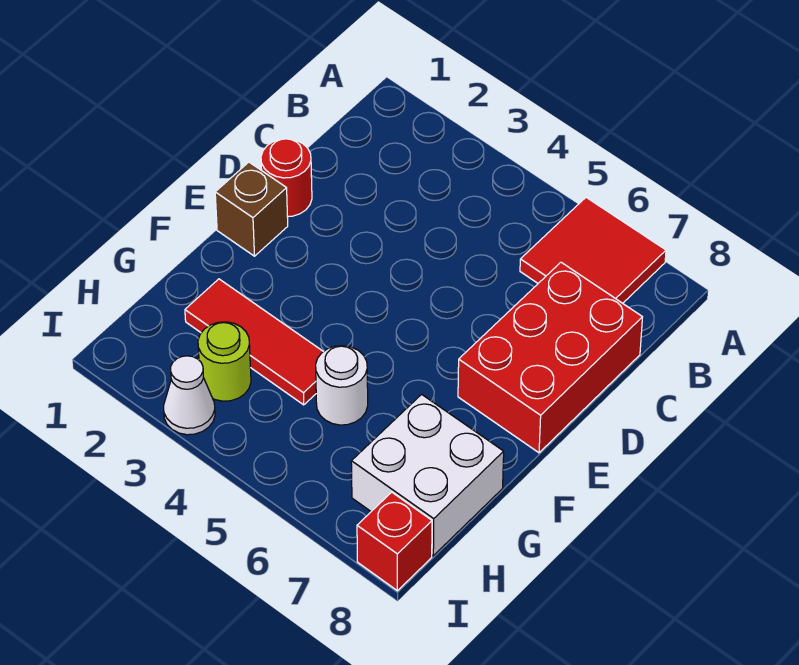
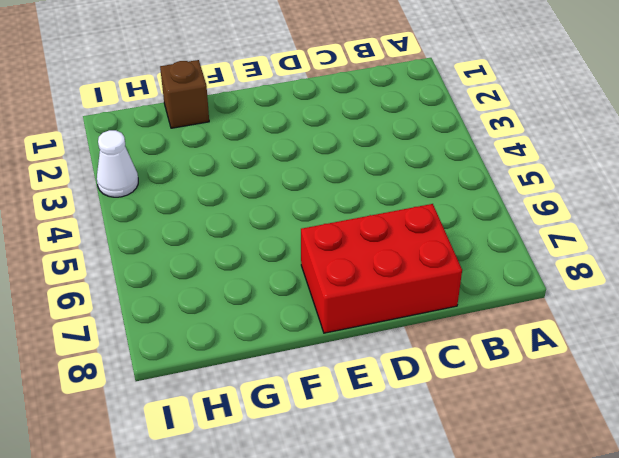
brown brick G1 level 1 -> brown brick E1 level 1
none -> red tile A6:B7 level 1
none -> red round brick D1 level 1

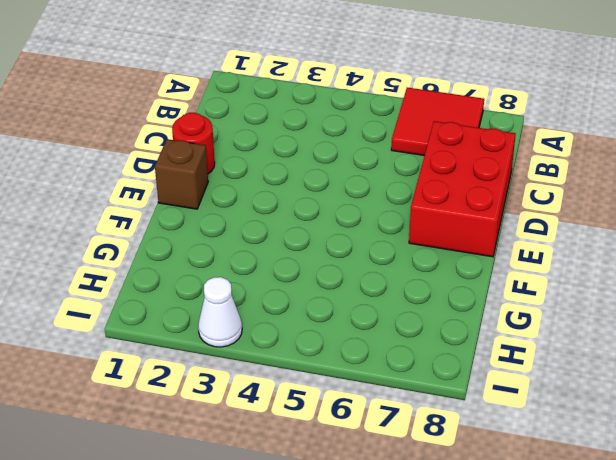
none -> red tile G2:G4 level 1
none -> white round brick G5 level 1

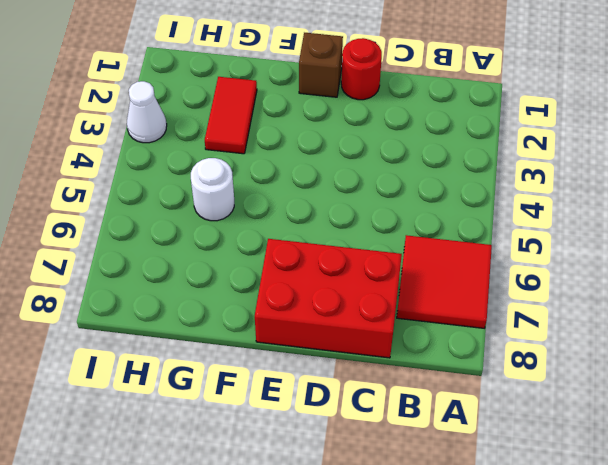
red tile G2:G3 level 1 -> red tile G2:G4 level 1
none -> white brick G7:H8 level 1
none -> lime round brick H3 level 1

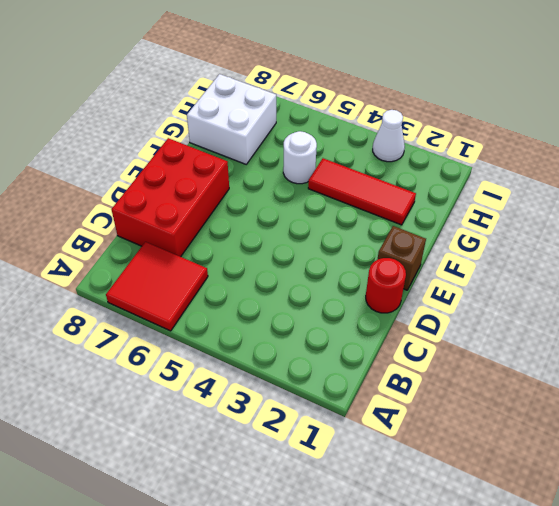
none -> lime round brick H3 level 1
none -> red brick I8 level 1

